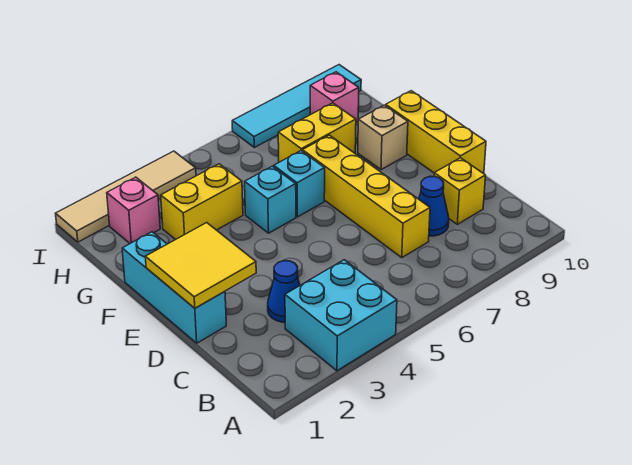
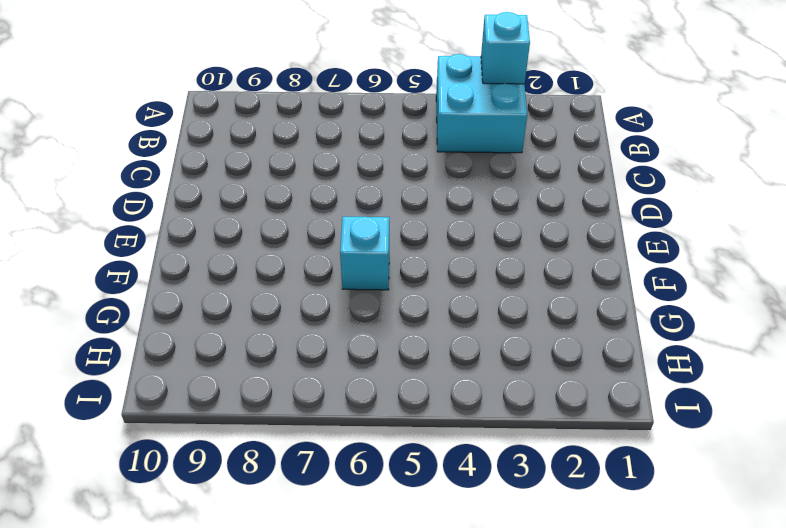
cyan brick A3 level 2 -> cyan brick F5 level 1
none -> blue cone C3 level 1
none -> yellow brick C7:F7 level 1
none -> blue cone C8 level 1

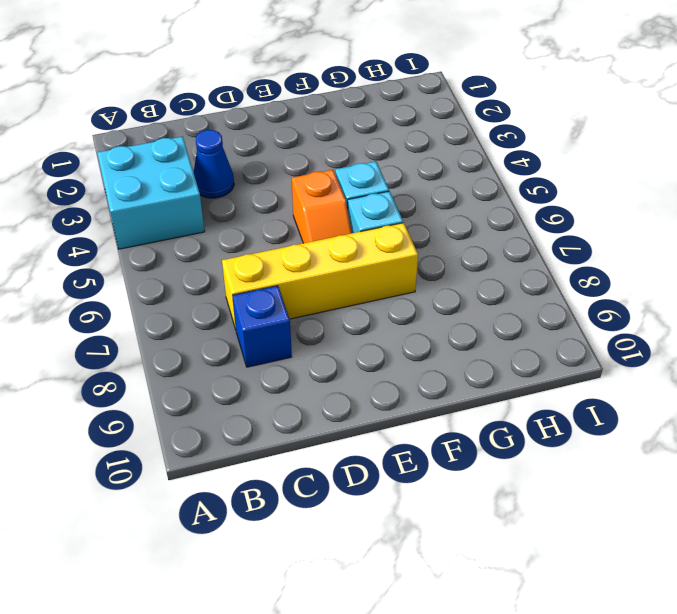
blue brick C8 level 1 -> blue cone C8 level 1
orange slope E5:E6 level 1 top 5 -> none
none -> yellow brick C9 level 1
none -> cyan brick D1:F1 level 1
none -> yellow brick D10:F10 level 1

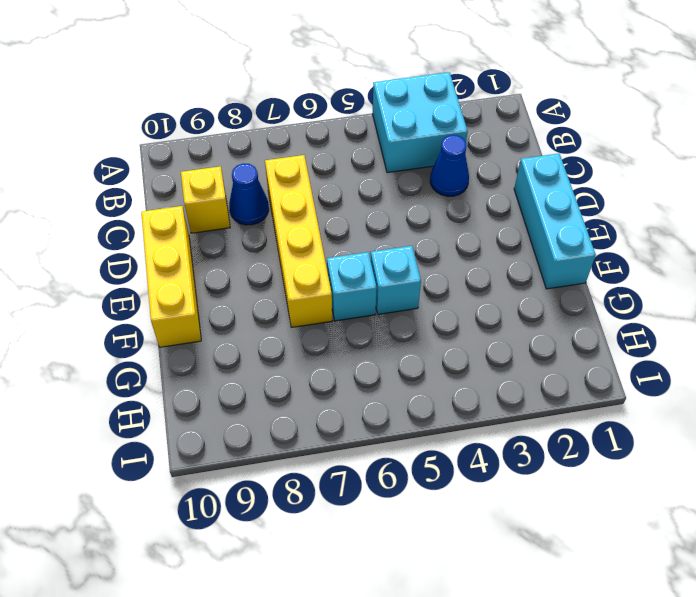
none -> tan brick F9 level 1
none -> yellow brick G3:G4 level 1
none -> yellow brick G7:G8 level 1

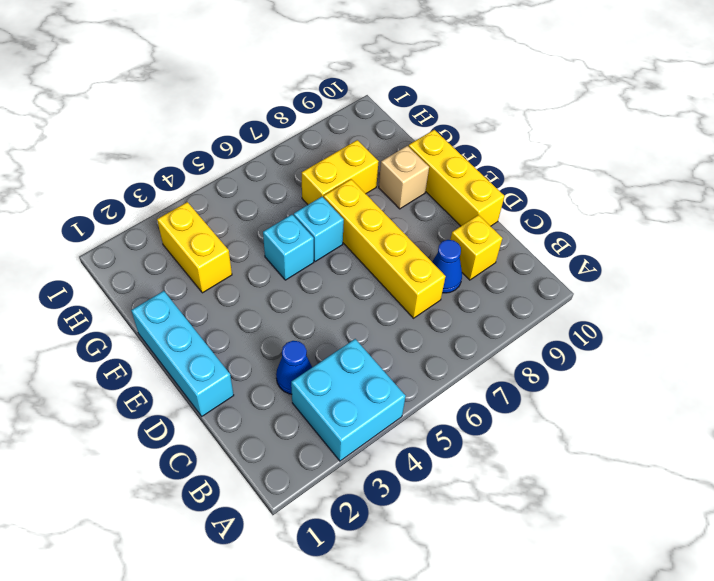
yellow brick G3:H3 level 1 -> yellow brick G3:G4 level 1
none -> pink brick H2 level 1
none -> pink brick H9 level 1
none -> tan tile I1:I4 level 1

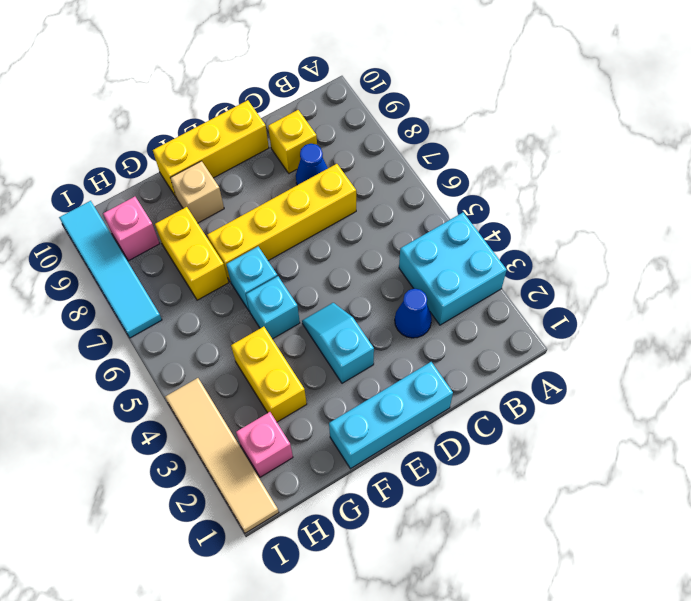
cyan slope E3:E4 level 1 top 3 -> none
none -> yellow tile D1:E2 level 2

